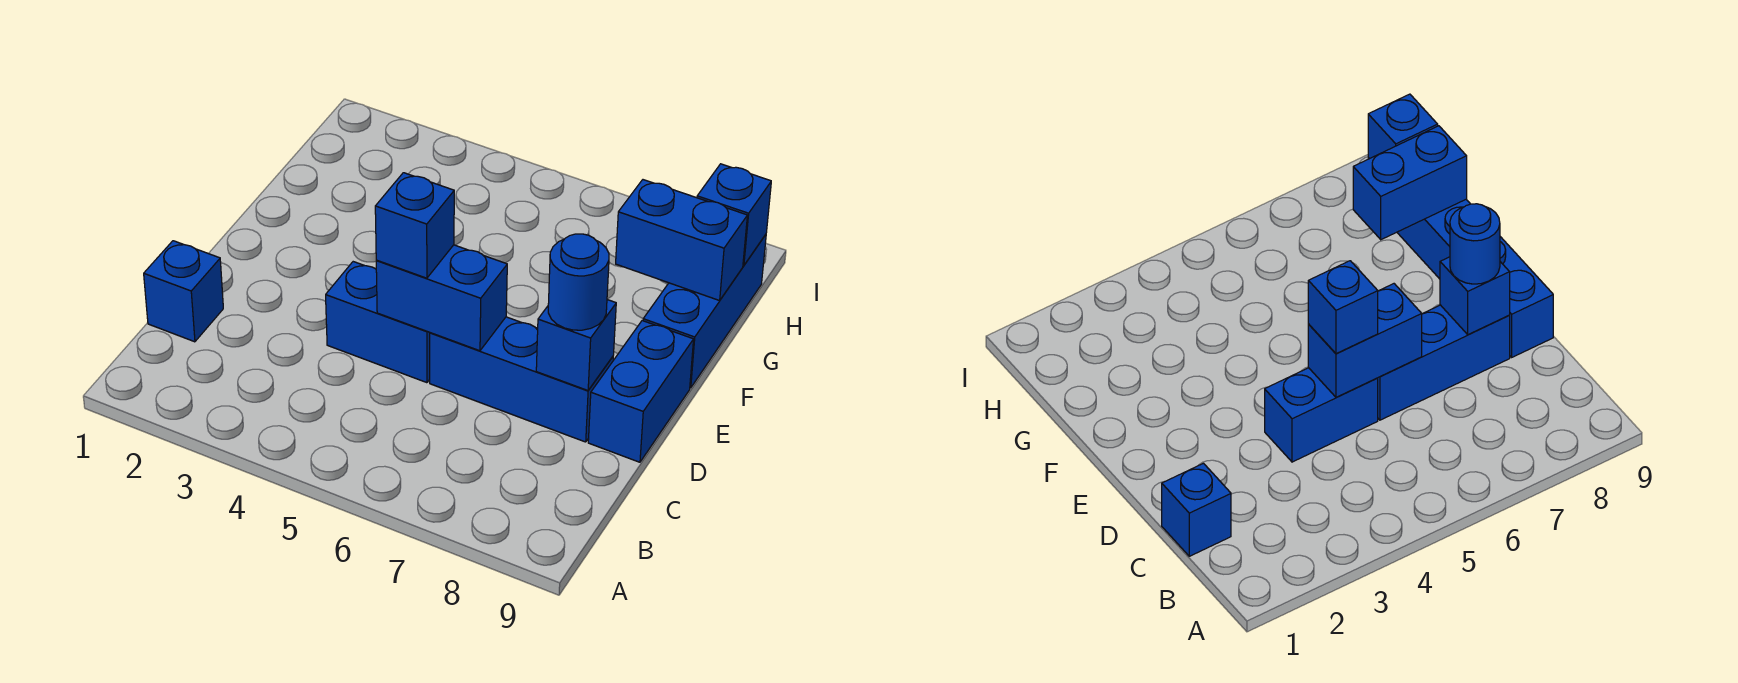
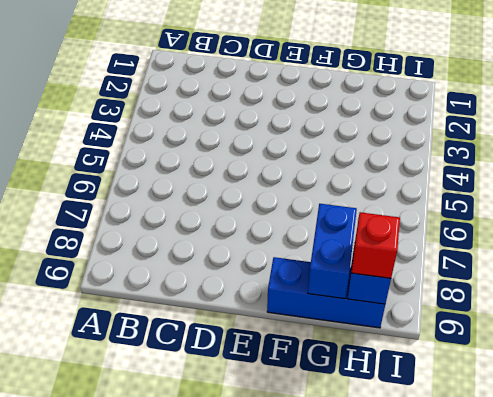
red brick H9 level 3 -> none
none -> blue brick C1 level 1
none -> blue brick D4:D5 level 1

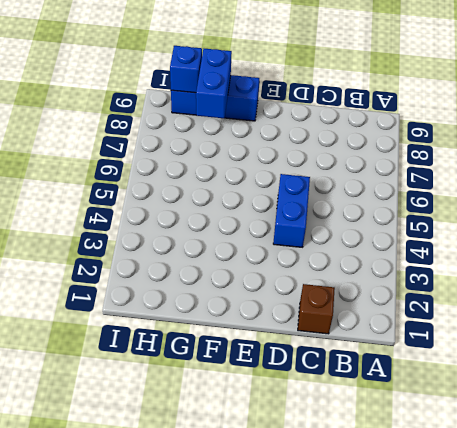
brown brick C1 level 1 -> blue brick C1 level 1
none -> blue brick D6:D8 level 1
none -> blue brick D9:E9 level 1

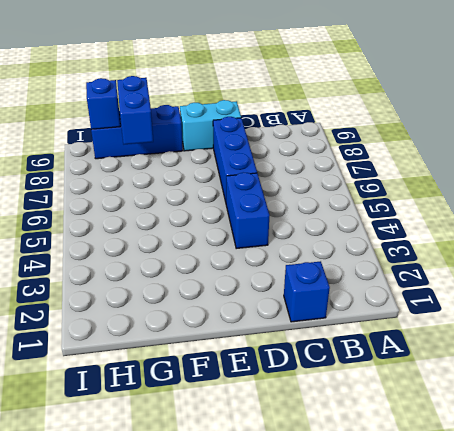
cyan brick D9:E9 level 1 -> blue brick D9:E9 level 1
none -> blue brick D5:D6 level 2
none -> blue brick D8 level 2

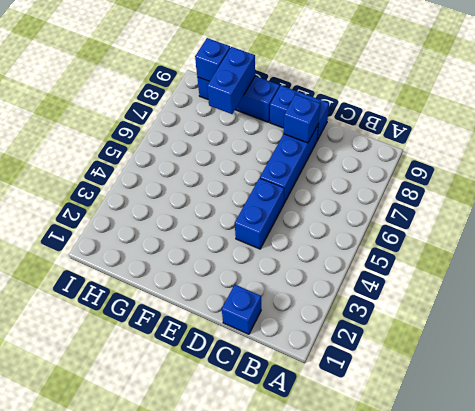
none -> blue brick D5:D6 level 2
none -> blue brick D5 level 3

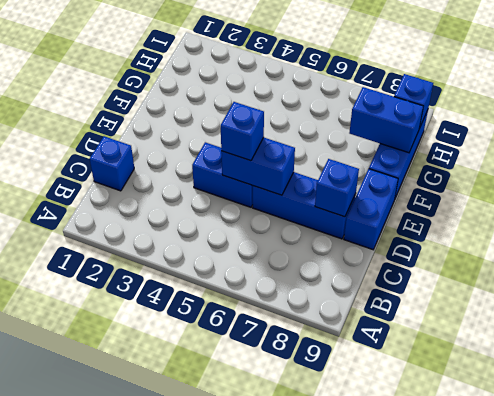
none -> blue round brick D8 level 3

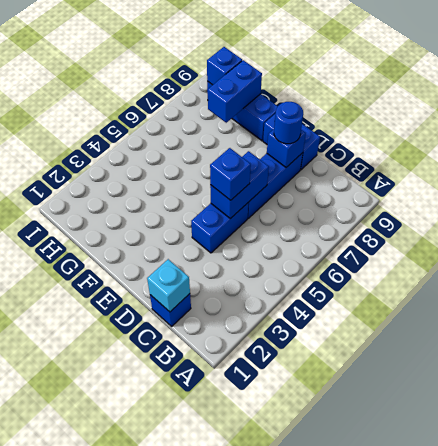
cyan brick C1 level 2 -> none

